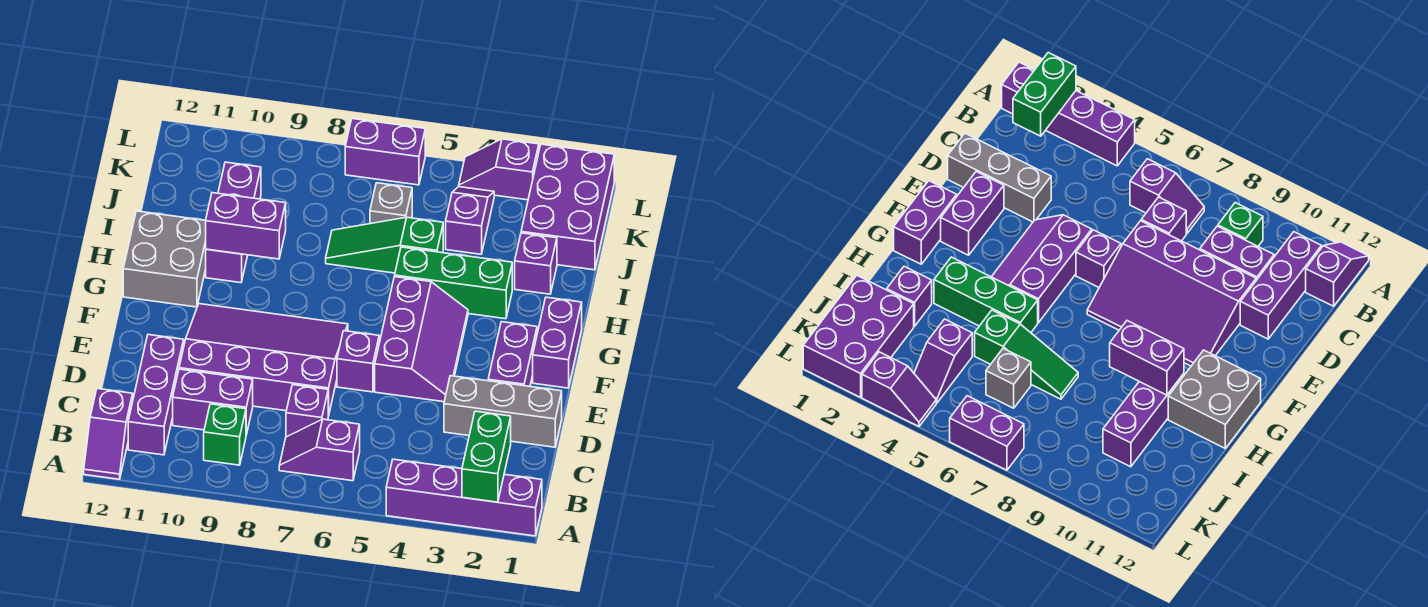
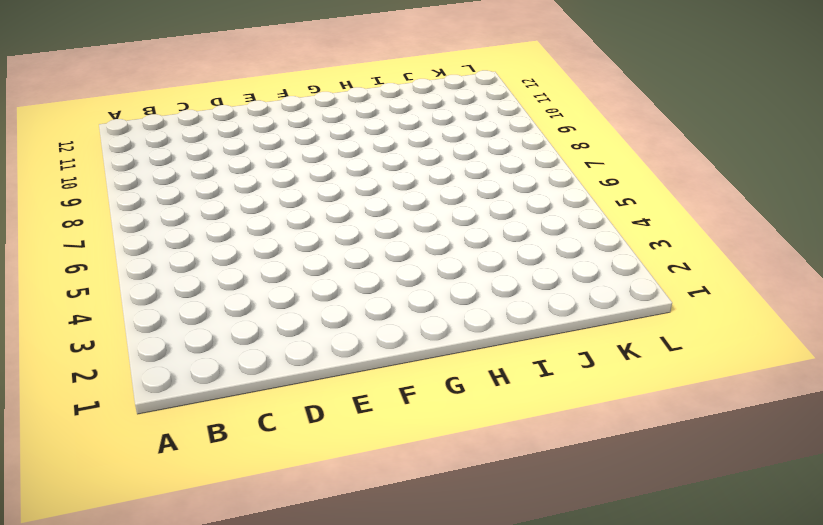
none -> purple brick A1:A4 level 1
none -> purple slope A12:B12 level 1 top B
none -> purple slope B6:B7 level 1 top 6

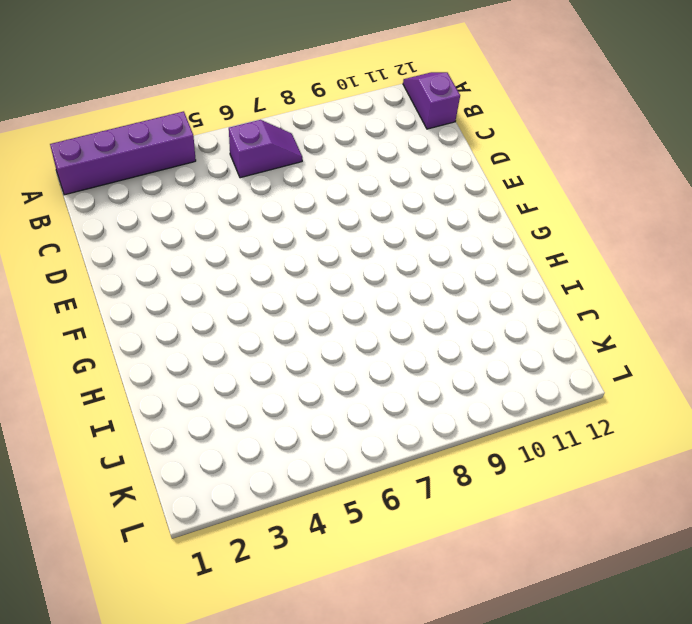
none -> green brick B9 level 1
none -> purple brick B11:D11 level 1
none -> purple brick C7 level 1

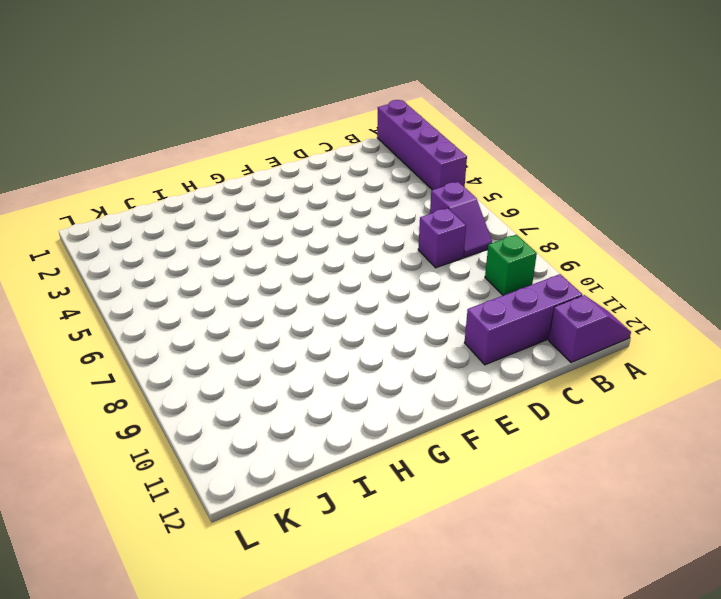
none -> purple brick C9:C10 level 1
none -> grey brick D1:D3 level 1
none -> purple slope D7:F10 level 1 top D

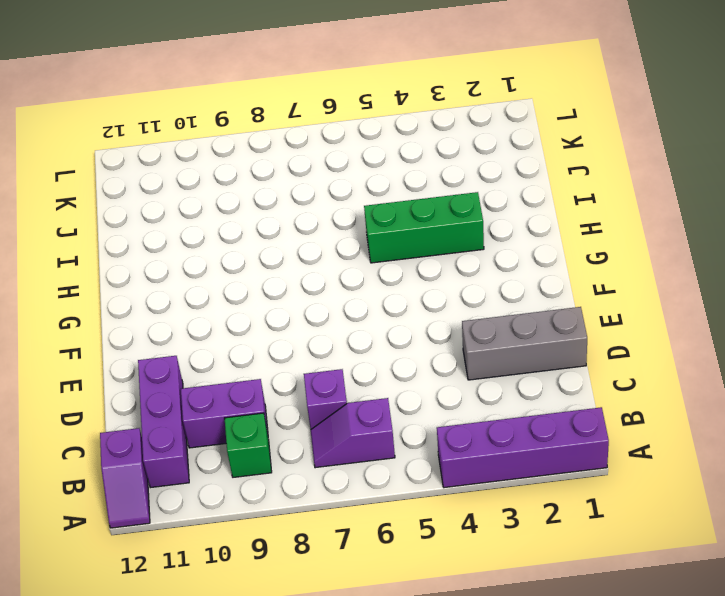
none -> purple slope D7:F10 level 1 top D
none -> purple brick E2:F2 level 1
none -> purple slope E4:G5 level 1 top 5

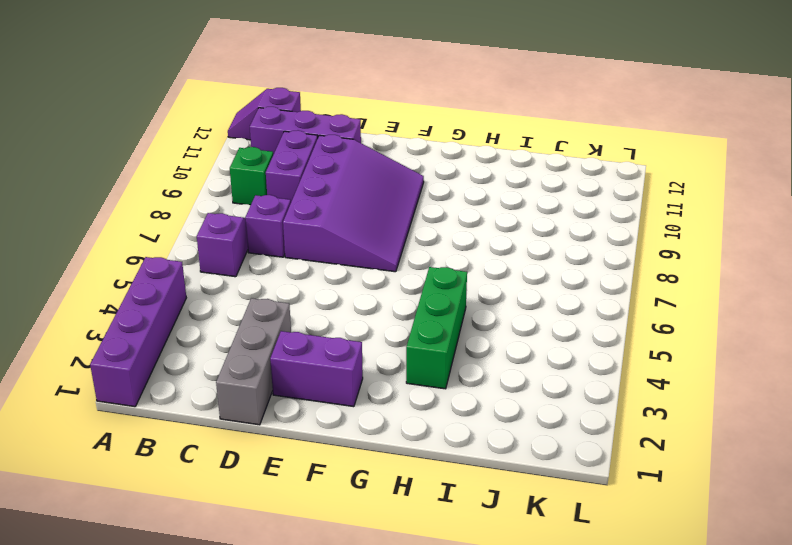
none -> purple slope E4:G5 level 1 top 5
none -> purple brick E6 level 1
none -> purple brick F1:G1 level 1

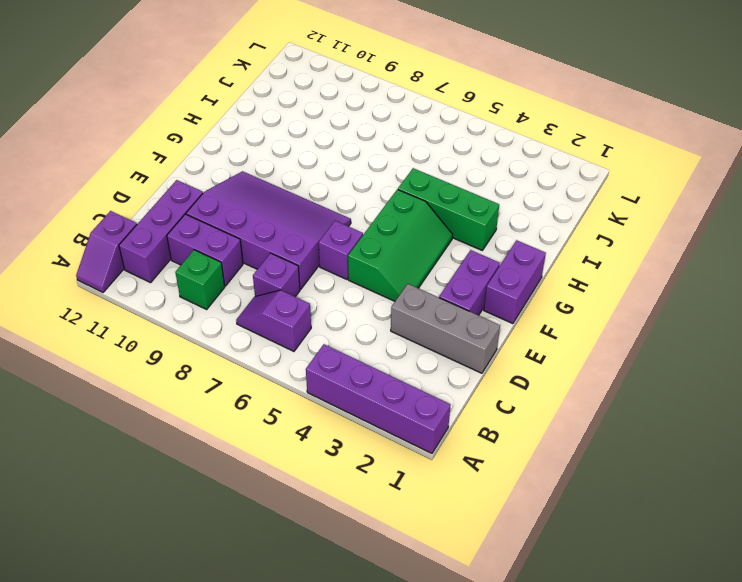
green slope E4:G5 level 1 top 5 -> purple slope E4:G5 level 1 top 5
none -> grey brick G11:H12 level 1
none -> purple brick H10:J10 level 1
none -> purple brick I2 level 1

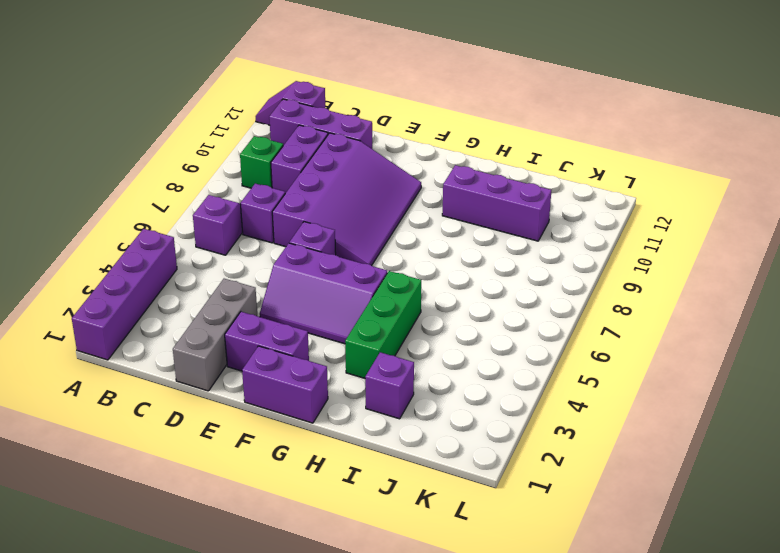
none -> grey brick G11:H12 level 1
none -> green slope I5:I7 level 1 top 5
none -> purple brick J1:L2 level 1

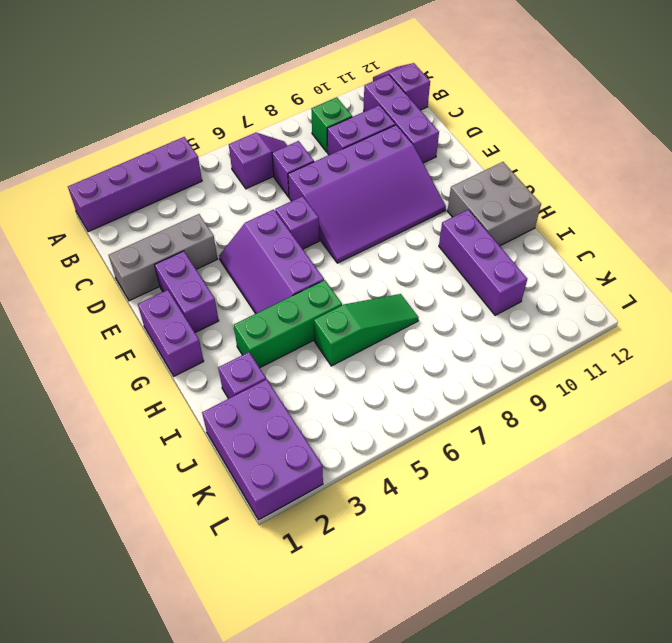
none -> purple slope J4:K4 level 1 top J
none -> grey brick J6 level 1
none -> purple slope L3:L4 level 1 top 3

